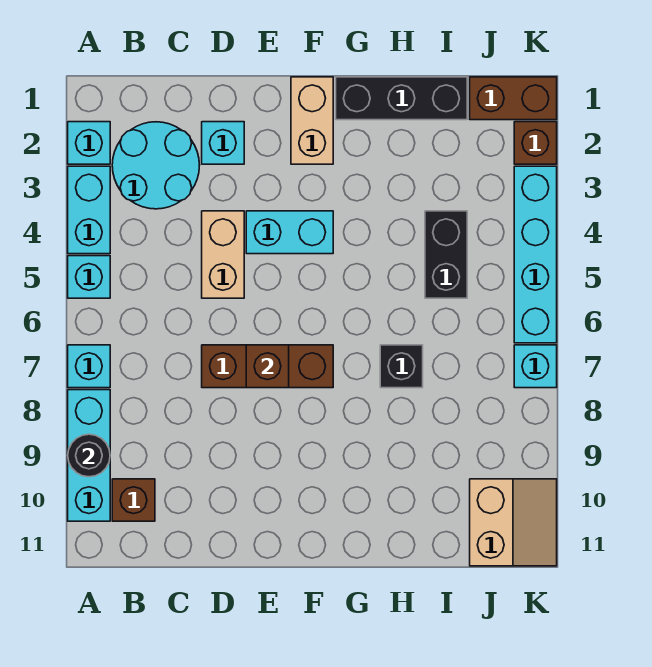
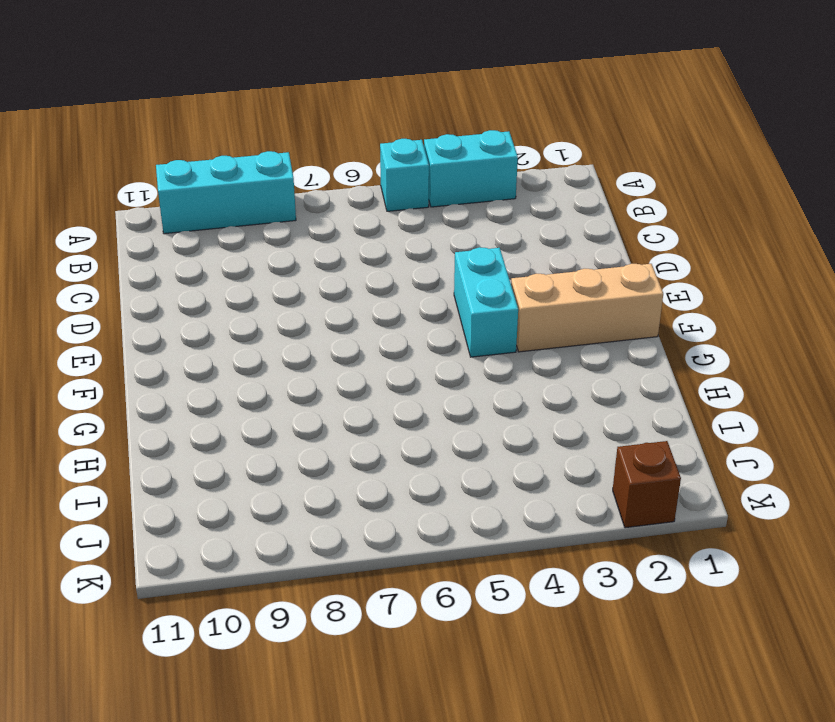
tan brick F1:F3 level 1 -> tan brick F1:F2 level 1
none -> cyan brick A2 level 1
none -> cyan brick A7 level 1
none -> cyan round brick B2:C3 level 1

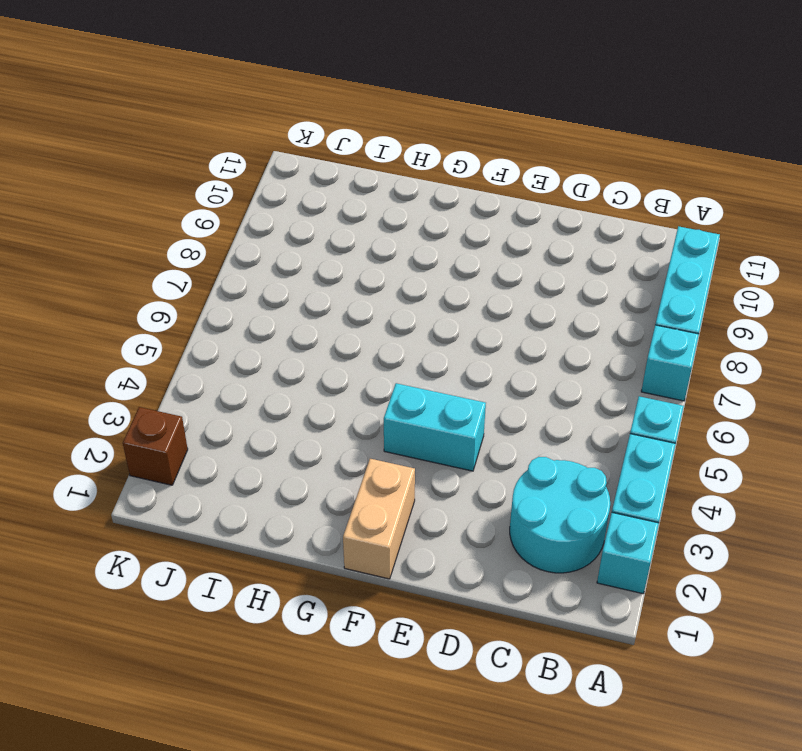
none -> brown brick B10 level 1
none -> cyan brick D2 level 1
none -> tan brick D4:D5 level 1

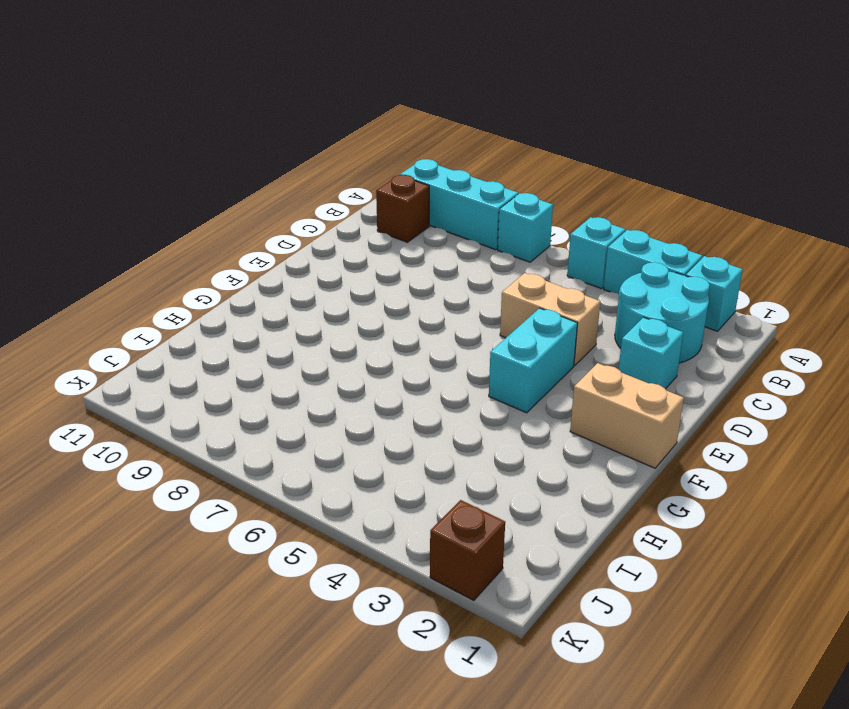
none -> brown brick D7:F7 level 1
none -> black brick G1:I1 level 1
none -> black brick H7 level 1

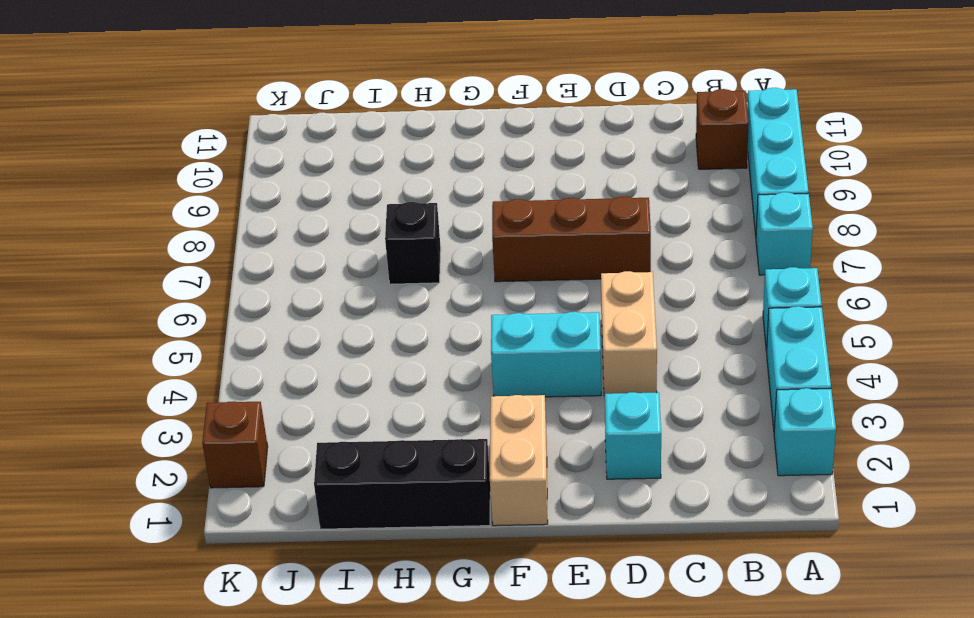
none -> cyan round brick B2:C3 level 1
none -> black brick I4:I5 level 1
none -> brown brick J1:K1 level 1

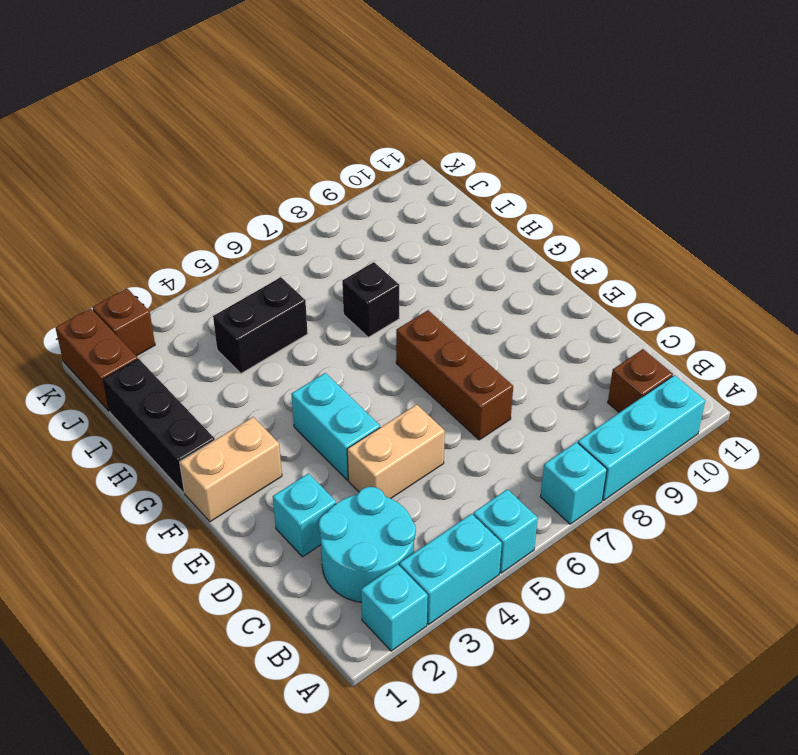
none -> tan slope J10:K11 level 1 top J
none -> cyan brick K3:K6 level 1
none -> cyan brick K7 level 1

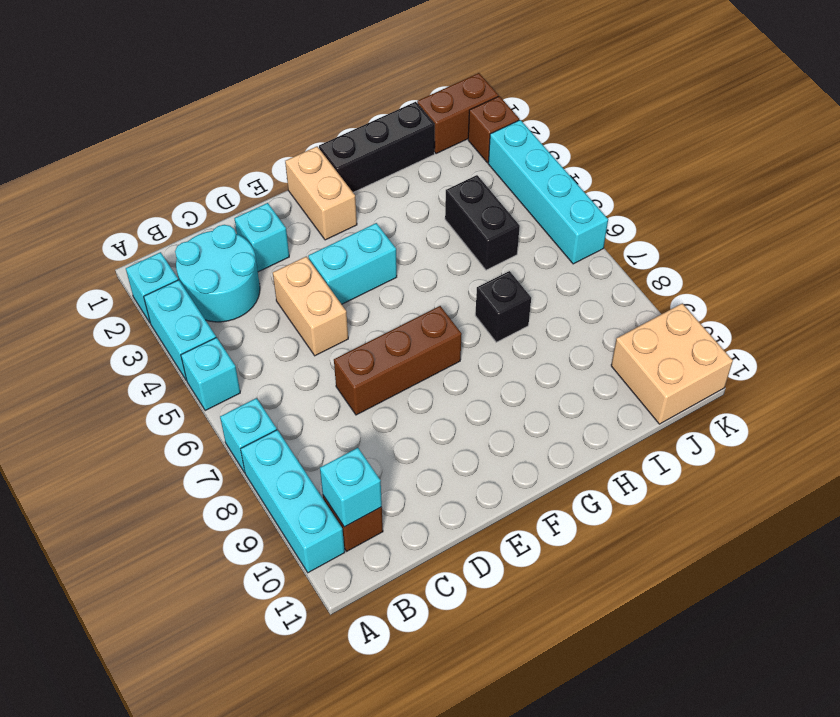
cyan brick B10 level 2 -> cyan brick K7 level 1
tan brick J10:K11 level 1 -> tan slope J10:K11 level 1 top J
none -> black round brick A9 level 2
none -> brown brick E7 level 2

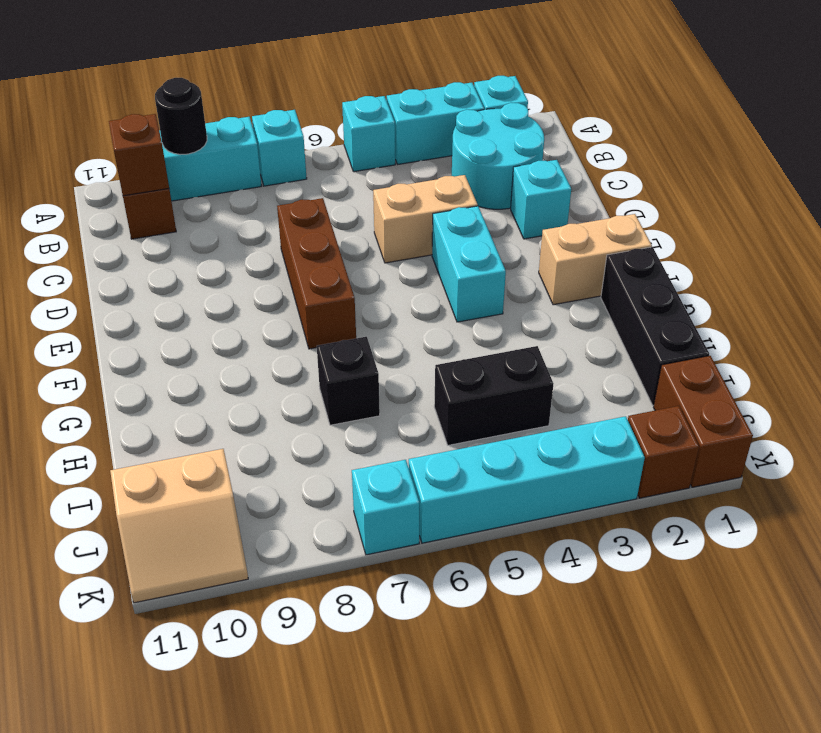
brown brick B10 level 2 -> brown brick E7 level 2

